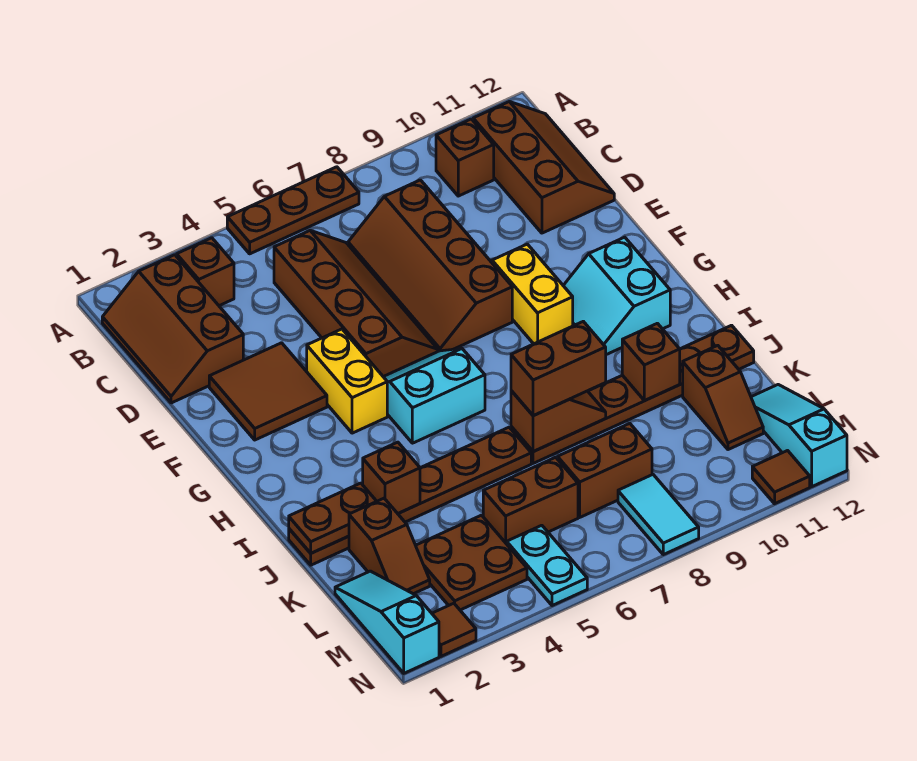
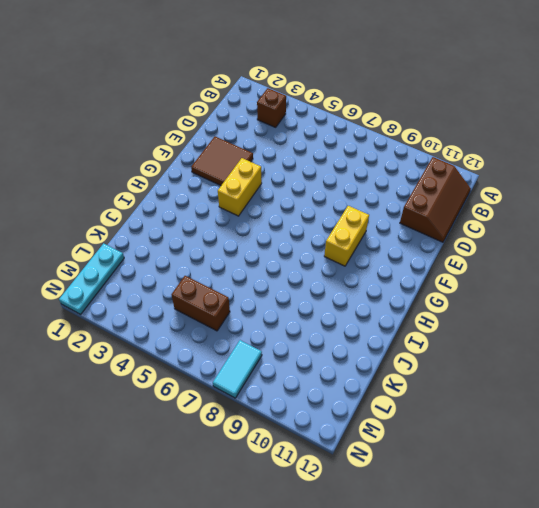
cyan plate L1:N1 level 1 -> cyan slope L1:N1 level 1 top N
none -> brown plate A5:A7 level 1
none -> brown slope B1:D2 level 1 top 2
none -> brown brick B10 level 1
none -> brown slope C5:F6 level 1 top 5

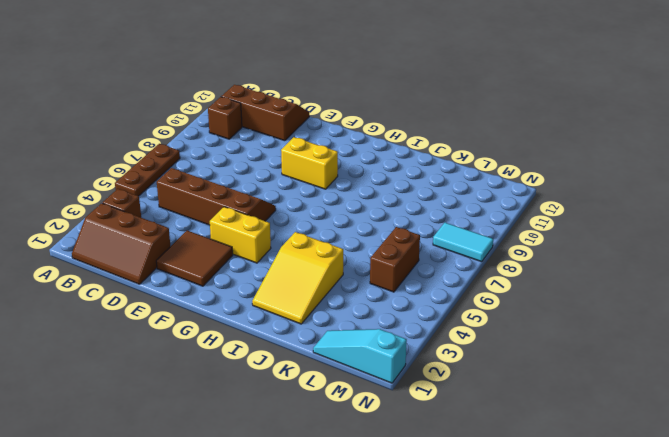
yellow slope I2:J4 level 1 top 4 -> brown plate J1:J6 level 1
none -> brown slope C7:F8 level 1 top 8
none -> cyan slope G5:H6 level 1 top H
none -> cyan slope G10:H11 level 1 top 11
none -> brown plate J7:J12 level 1

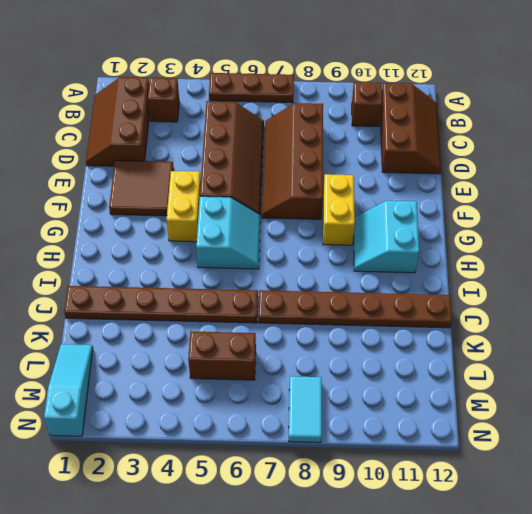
cyan slope G5:H6 level 1 top 5 -> cyan slope G5:H6 level 1 top H
none -> brown slope K2:L2 level 1 top K
none -> brown slope K11:L11 level 1 top K
none -> brown plate L3:M4 level 1
none -> brown brick L7:L8 level 1

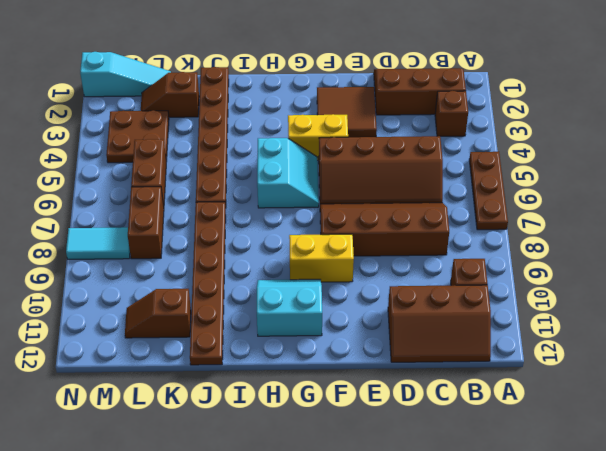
none -> cyan slope L12:N12 level 1 top N
none -> cyan plate M5:N5 level 1
none -> brown tile N2 level 1
none -> brown tile N11 level 1

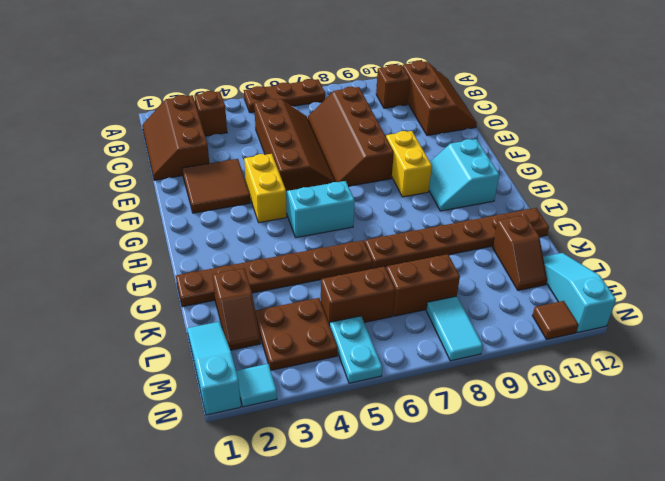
cyan tile N2 level 1 -> brown tile N2 level 1
none -> brown plate J1:J2 level 2
none -> brown brick J3 level 2
none -> brown slope J7:J8 level 2 top 7
none -> brown brick J10 level 2

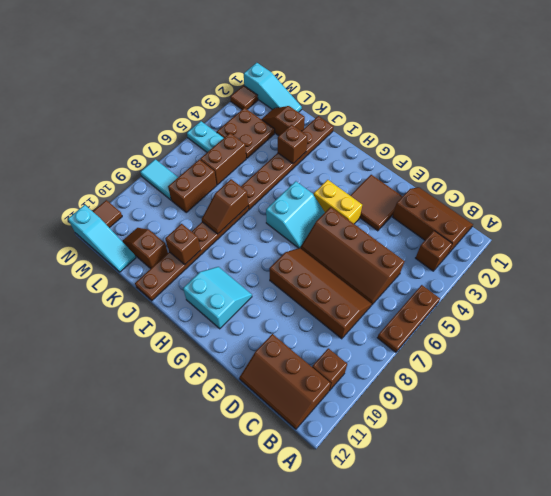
none -> yellow brick F9:G9 level 1
none -> brown plate J1:J2 level 2
none -> brown brick J7:J8 level 3

